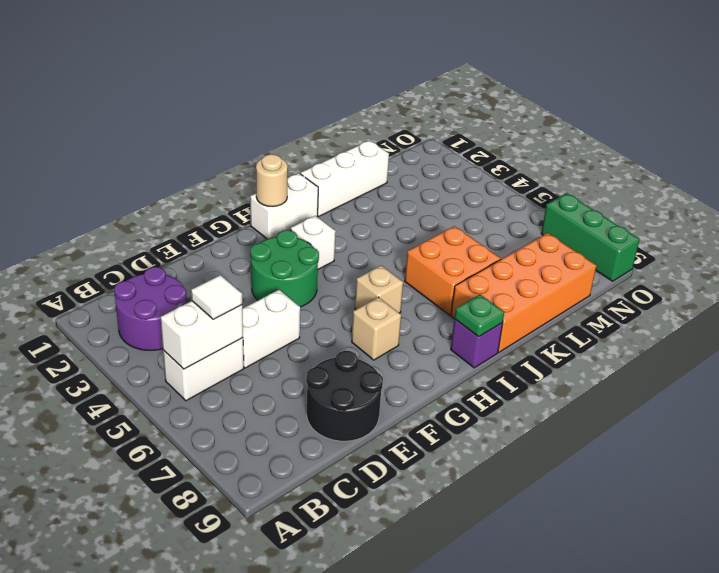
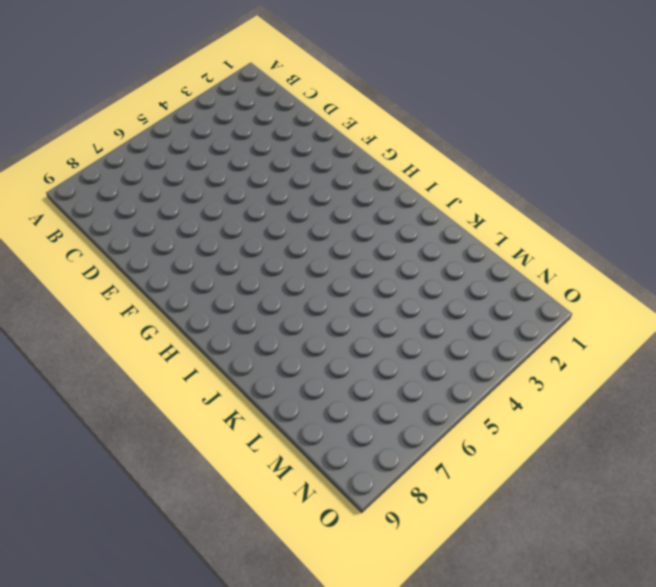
none -> purple round brick B2:C3 level 1
none -> white brick B5:C5 level 1
none -> white brick D5:E5 level 1

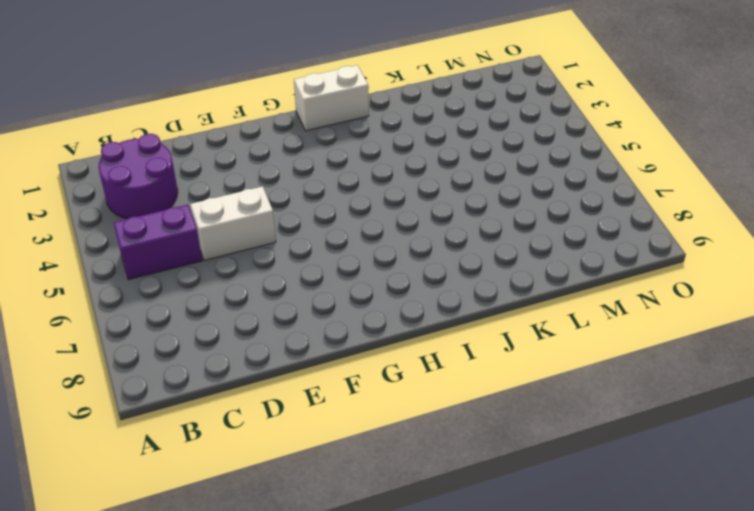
purple brick B5:C5 level 1 -> white brick B5:C5 level 1
none -> black round brick D8:E9 level 1
none -> green round brick F3:G4 level 1
none -> tan brick G7 level 1

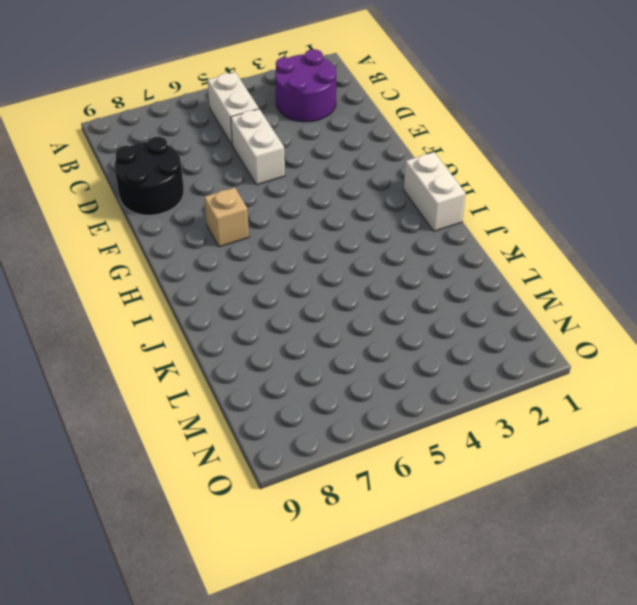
none -> green round brick F3:G4 level 1
none -> white brick H3 level 1
none -> tan brick H6 level 1

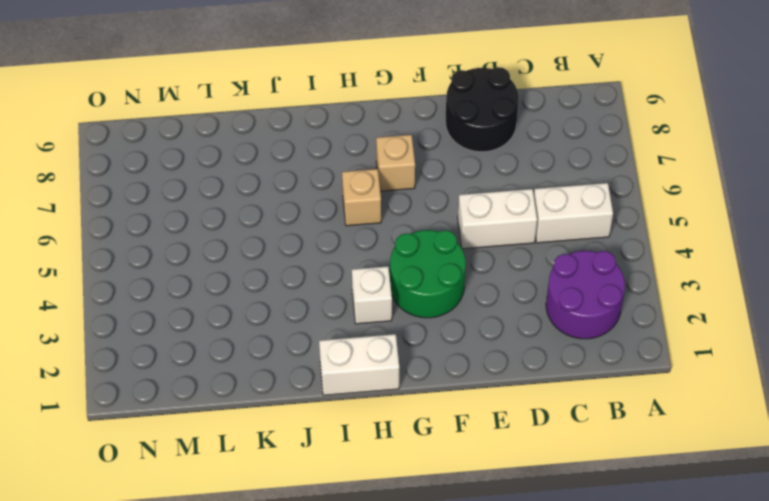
none -> purple brick I9 level 1
none -> white brick J1:L1 level 1
none -> orange brick J6:K7 level 1

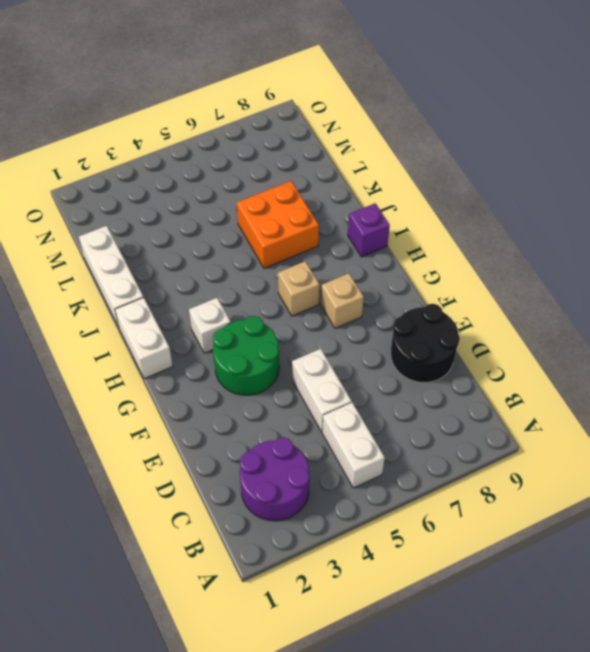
none -> orange brick J8:M9 level 1
none -> green brick O7:O9 level 1
none -> white brick B5:C5 level 2

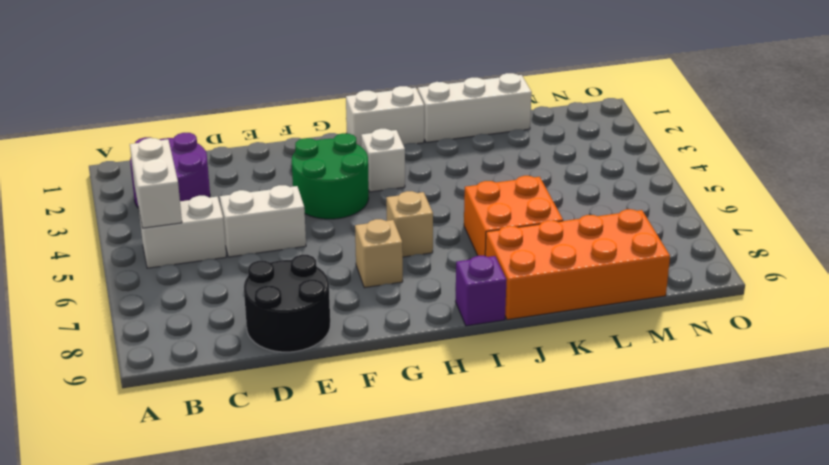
white brick B4:B5 level 2 -> white brick B5:C5 level 2
none -> green brick O7:O9 level 1
none -> tan round brick H1 level 2
none -> green plate I9 level 2

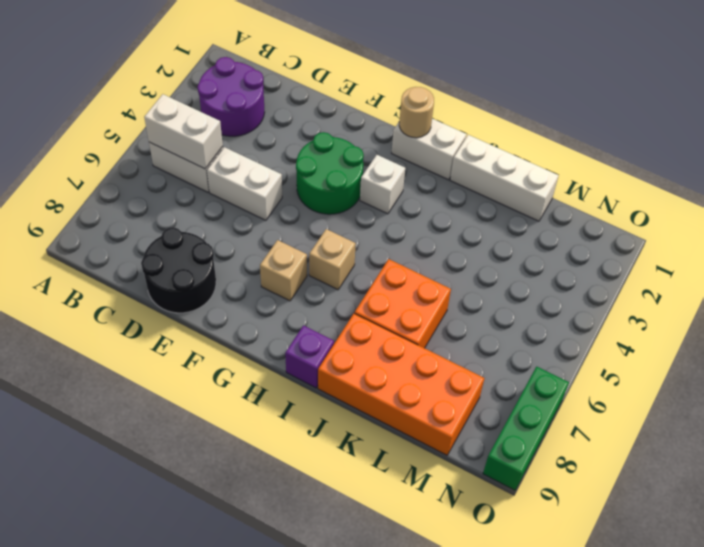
none -> green plate I9 level 2
none -> white tile C5 level 3

